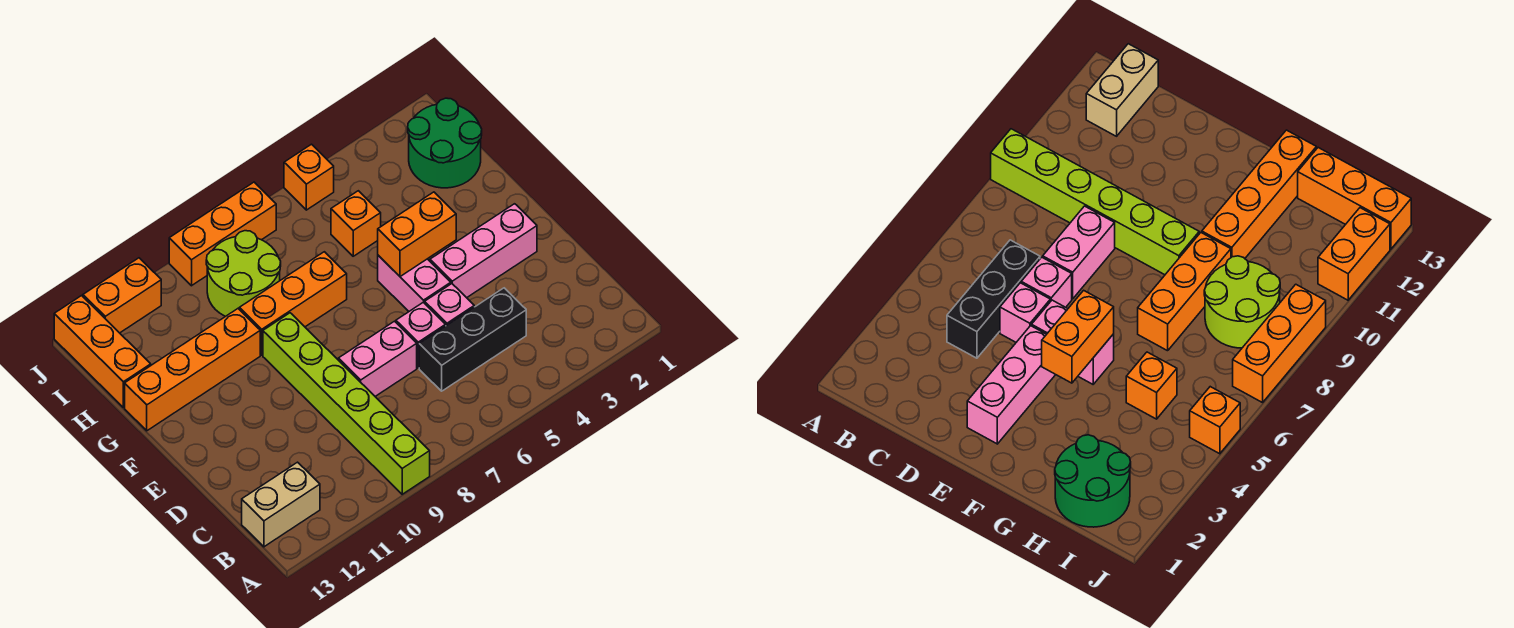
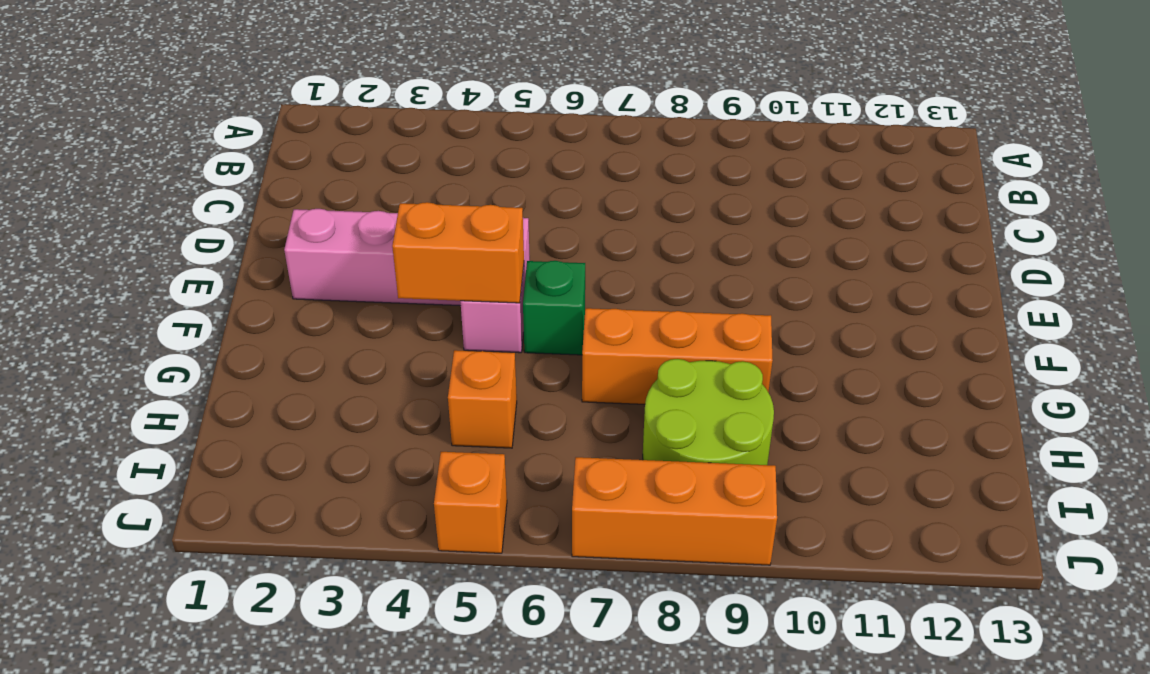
green brick F6 level 1 -> none
none -> lime brick A9:F9 level 1
none -> tan brick B12:B13 level 1
none -> black brick C4:C6 level 1

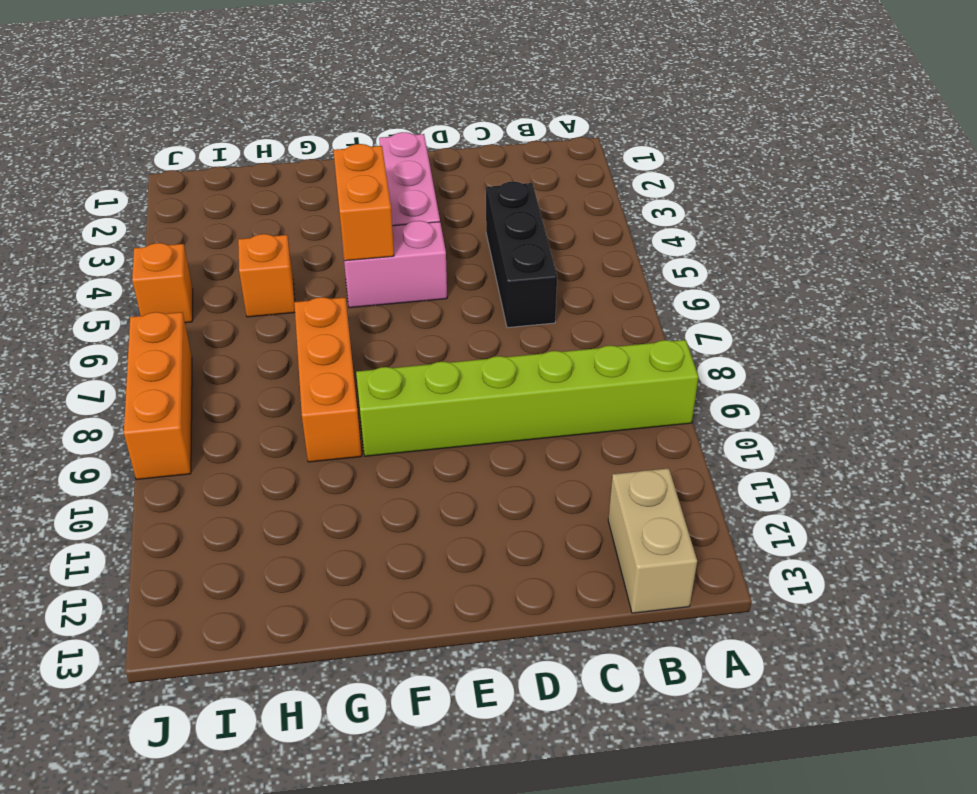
none -> pink brick D5 level 1
none -> pink brick D6 level 1
none -> pink brick D7:D8 level 1

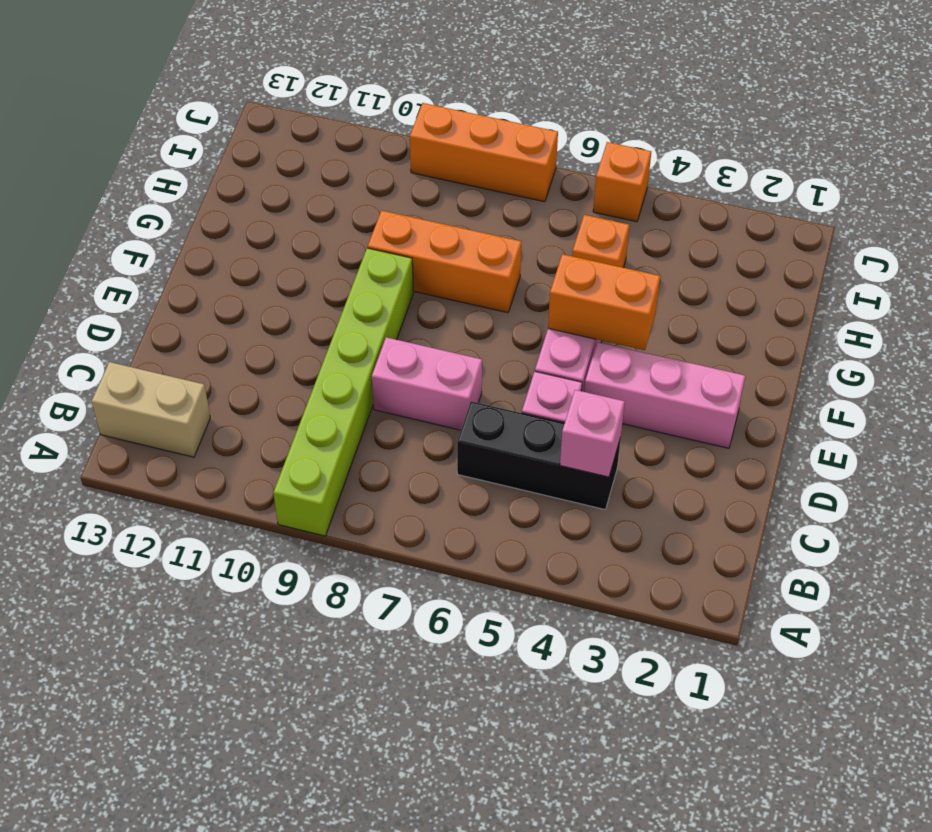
pink brick C4 level 2 -> pink brick D6 level 1
none -> orange brick G10:G13 level 1
none -> green round brick H1:I2 level 1
none -> lime round brick H8:I9 level 1

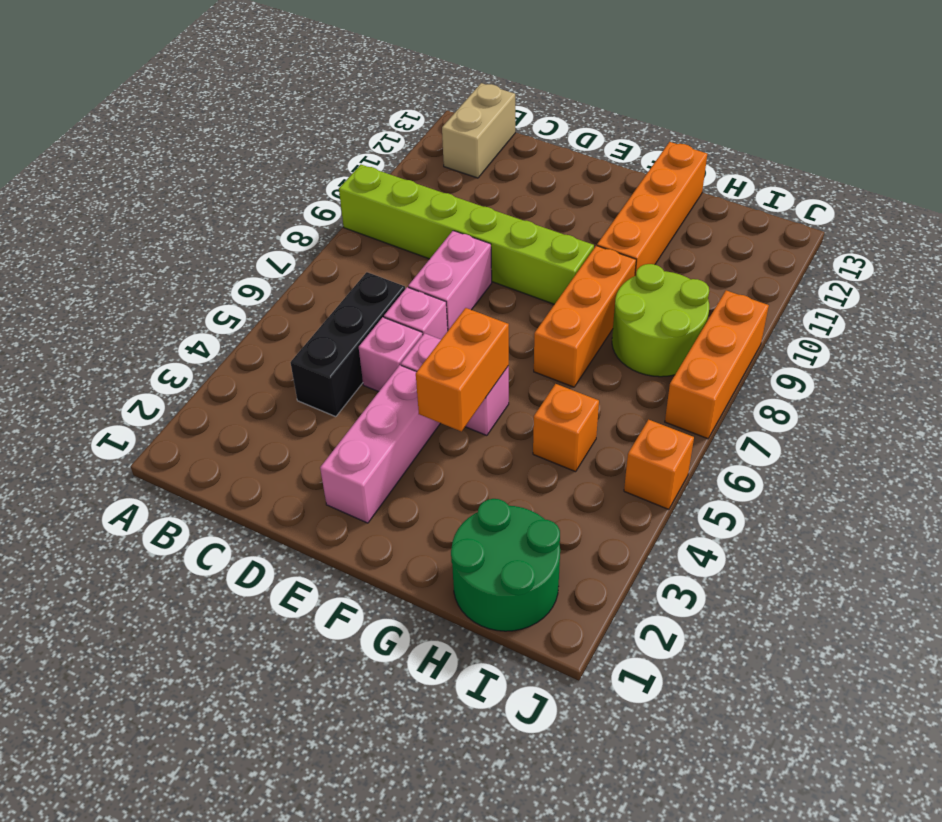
none -> orange brick H13:J13 level 1
none -> orange brick J11:J12 level 1

